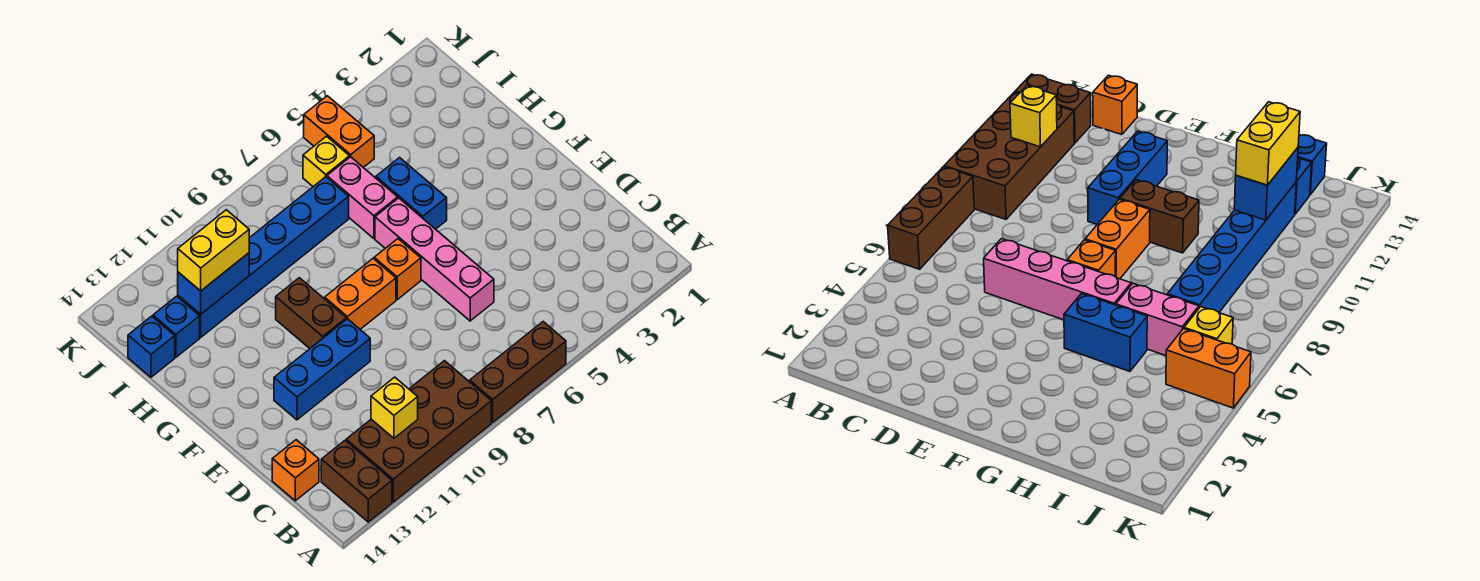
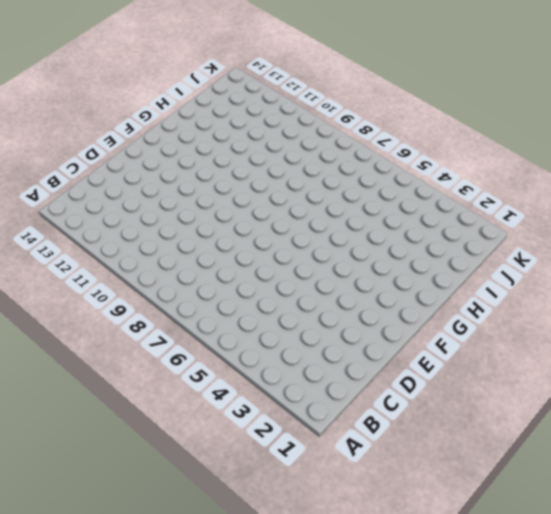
none -> brown brick A6:A8 level 1
none -> brown brick A9:B12 level 1
none -> brown brick A13:B13 level 1

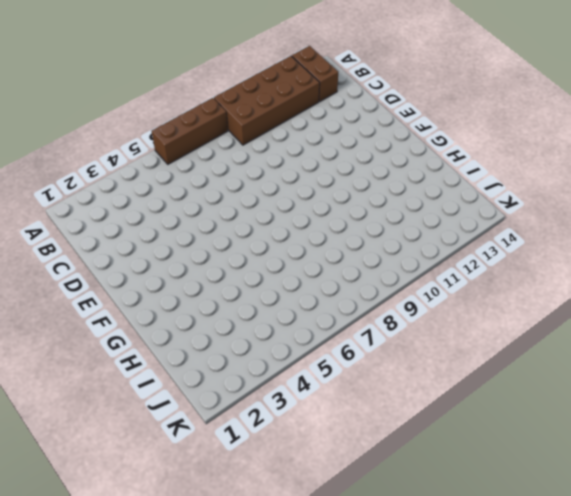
none -> orange brick C14 level 1
none -> pink brick D6:G6 level 1
none -> blue brick E10:E12 level 1

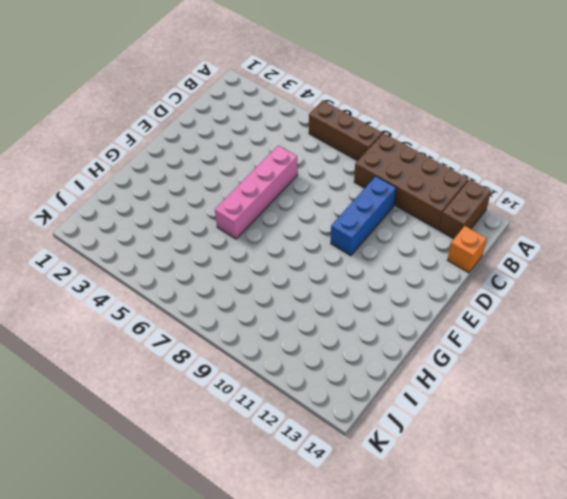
blue brick C10:E10 level 1 -> blue brick E10:E12 level 1
none -> orange brick F7 level 1
none -> orange brick F8:F9 level 1
none -> brown brick F10:G10 level 1

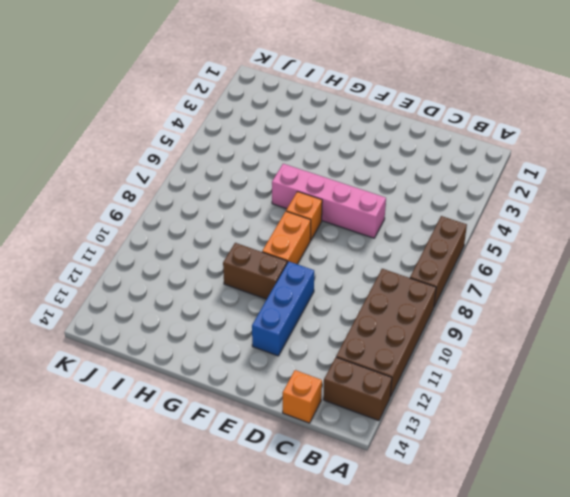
none -> blue brick G5:H5 level 1
none -> pink brick H6:I6 level 1
none -> blue brick I7:I12 level 1

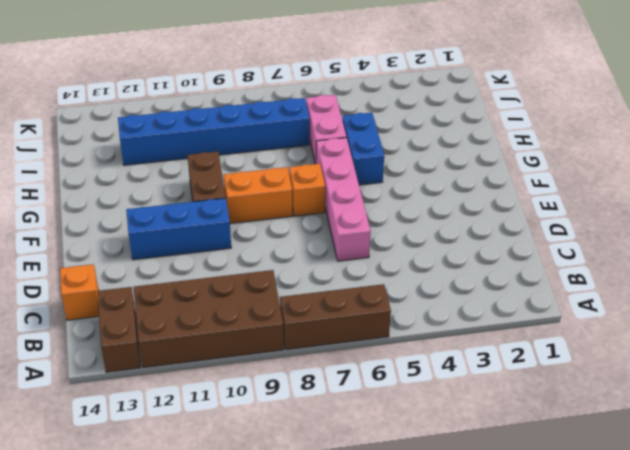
none -> blue brick I13 level 1
none -> blue brick I14 level 1
none -> orange brick J5:K5 level 1

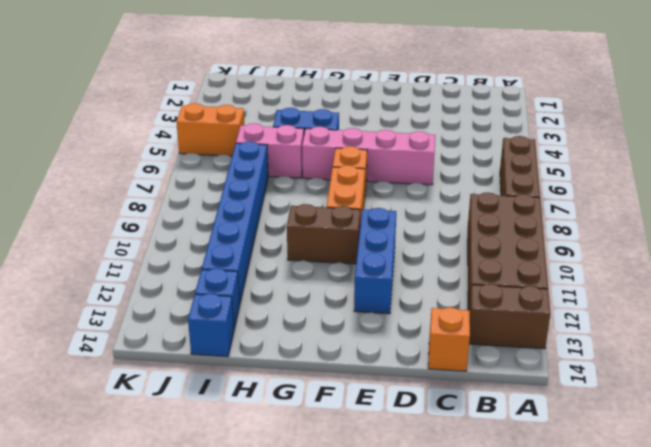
none -> yellow brick J6 level 1
none -> yellow brick B11 level 2
none -> blue brick I11:I12 level 2

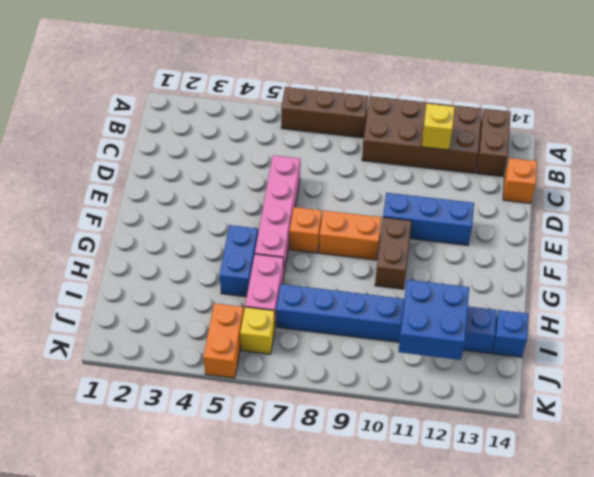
blue brick I11:J12 level 2 -> blue brick I11:I12 level 2
none -> yellow brick I11:I12 level 3

